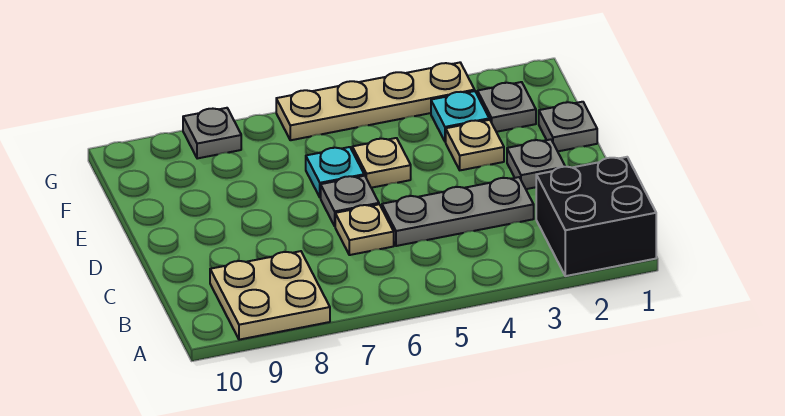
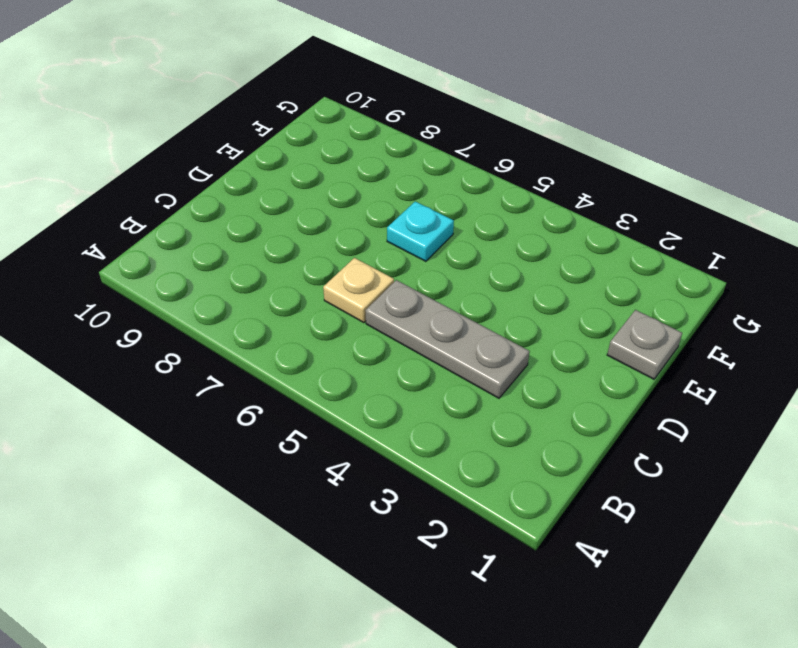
none -> black brick A1:B2 level 1
none -> tan plate A8:B9 level 1
none -> grey plate D2 level 1

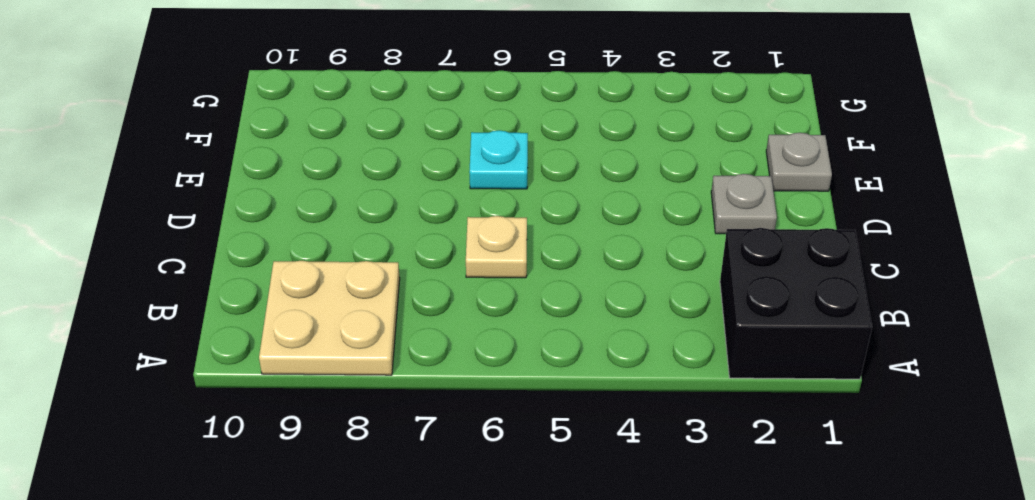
none -> grey plate C3:C5 level 1
none -> grey plate D6 level 1
none -> tan plate E3 level 1

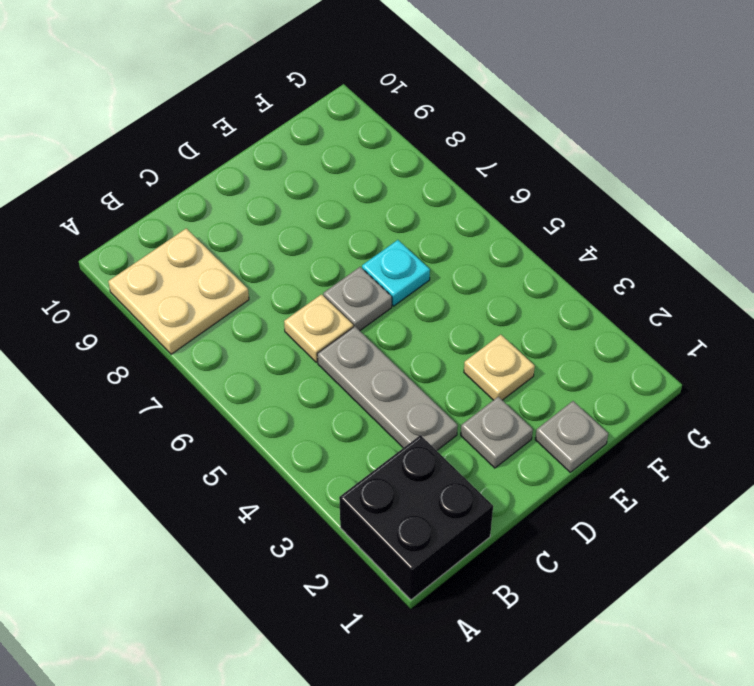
none -> tan plate E5 level 1
none -> grey plate F2 level 1
none -> cyan plate F3 level 1

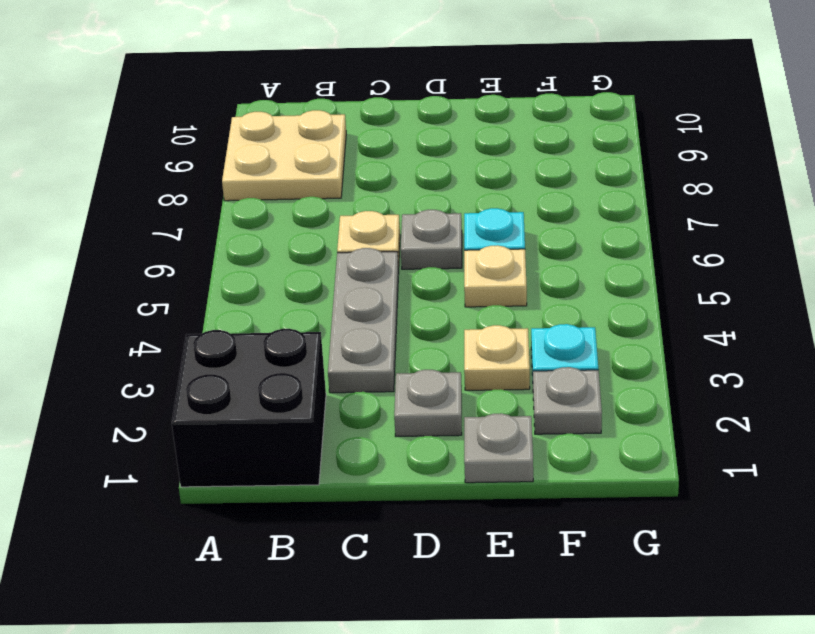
none -> tan plate G3:G6 level 1
none -> grey plate G8 level 1

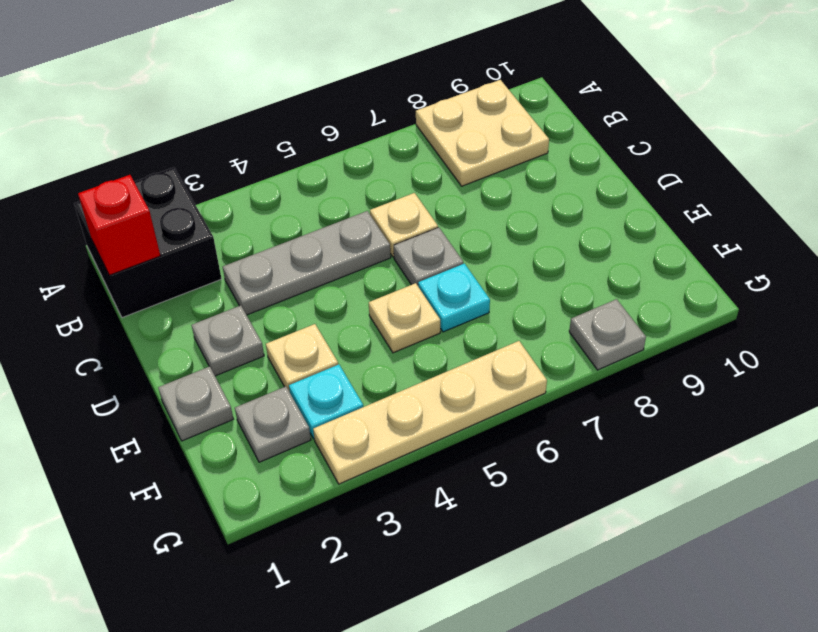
red brick B1 level 2 -> none

